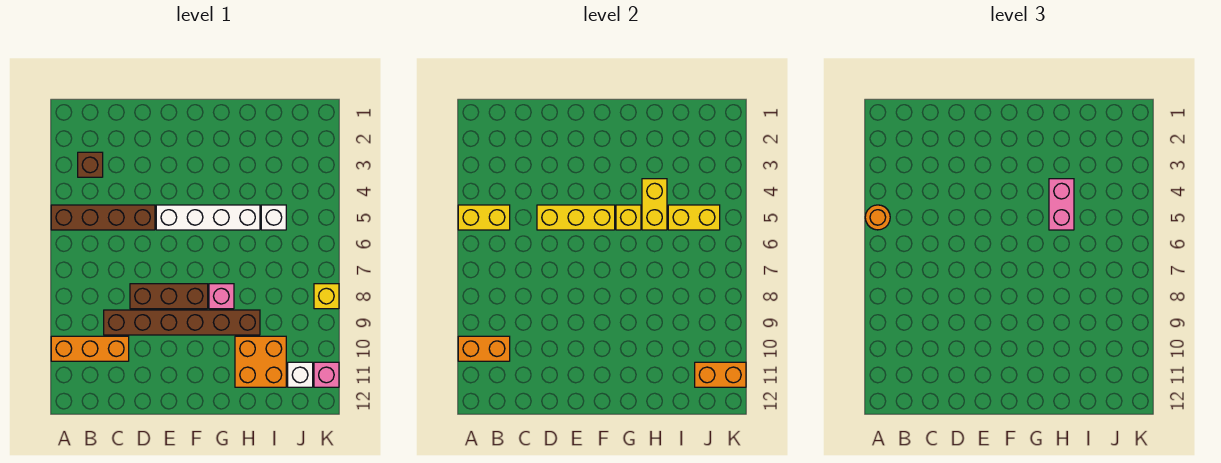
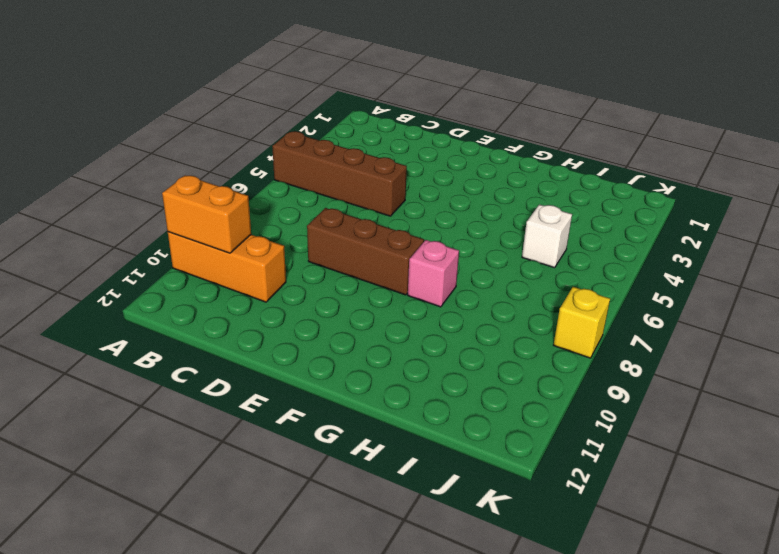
none -> brown brick B3 level 1
none -> brown brick C9:H9 level 1
none -> white brick E5:H5 level 1

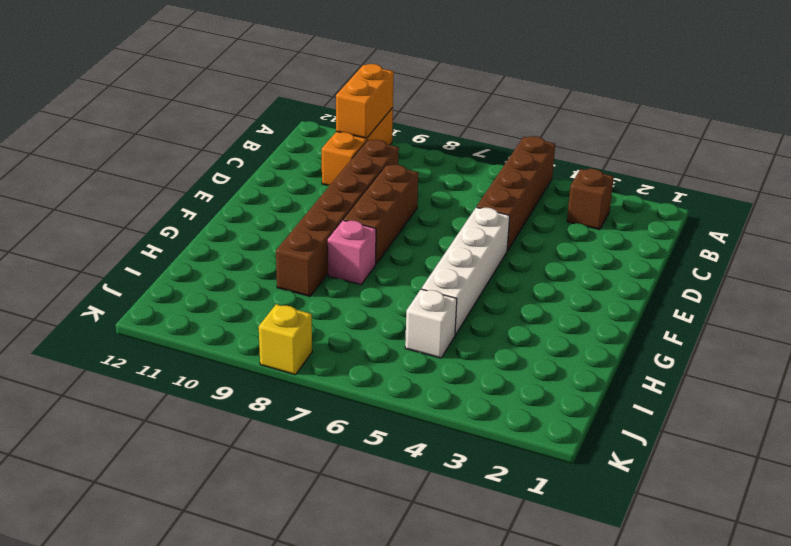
none -> orange brick H10:I11 level 1
none -> white brick J11 level 1
none -> pink brick K11 level 1

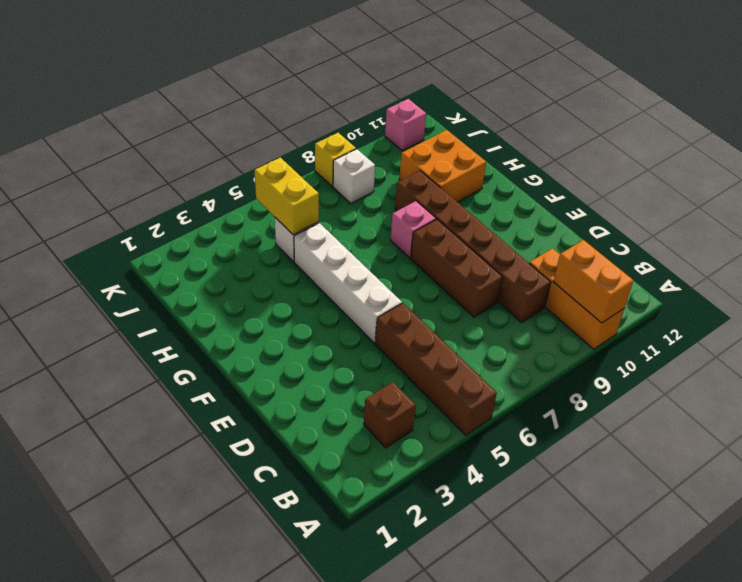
white brick J8 level 1 -> white brick J11 level 1
none -> yellow brick A5:B5 level 2
none -> yellow brick D5:F5 level 2
none -> yellow brick G5 level 2

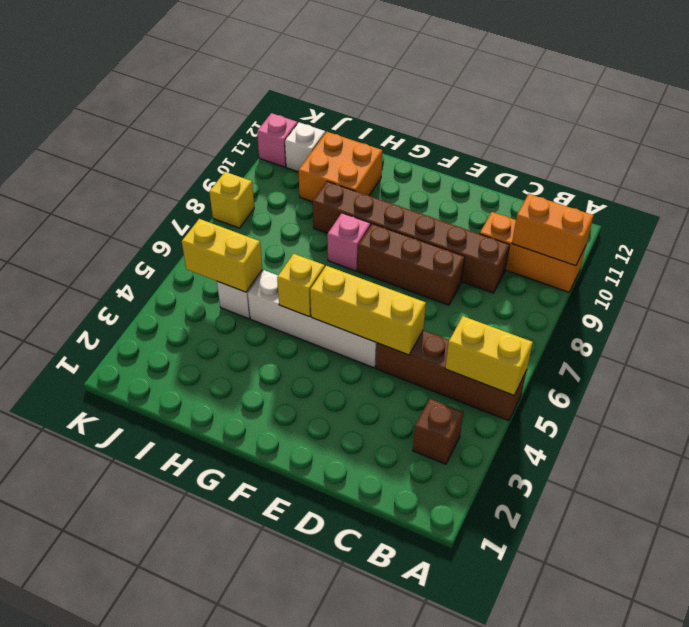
none -> yellow brick H4:H5 level 2
none -> orange brick J11:K11 level 2
none -> orange round brick A5 level 3

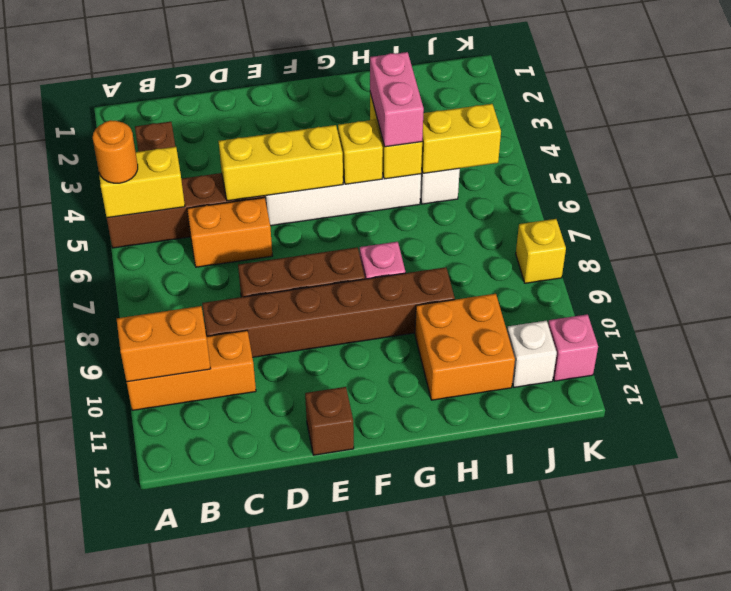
orange brick C6:D6 level 1 -> orange brick J11:K11 level 2
brown brick E12 level 1 -> none

